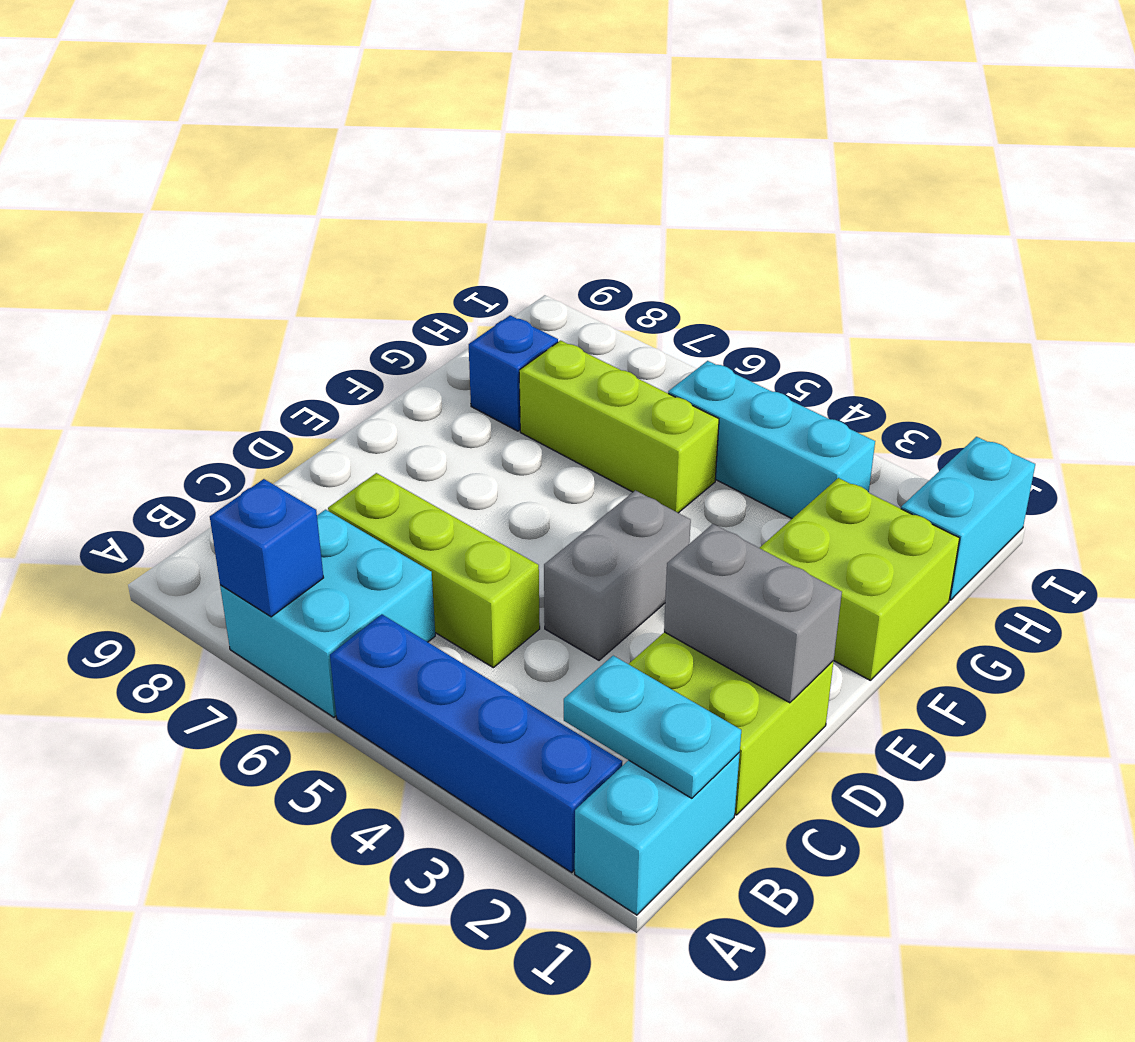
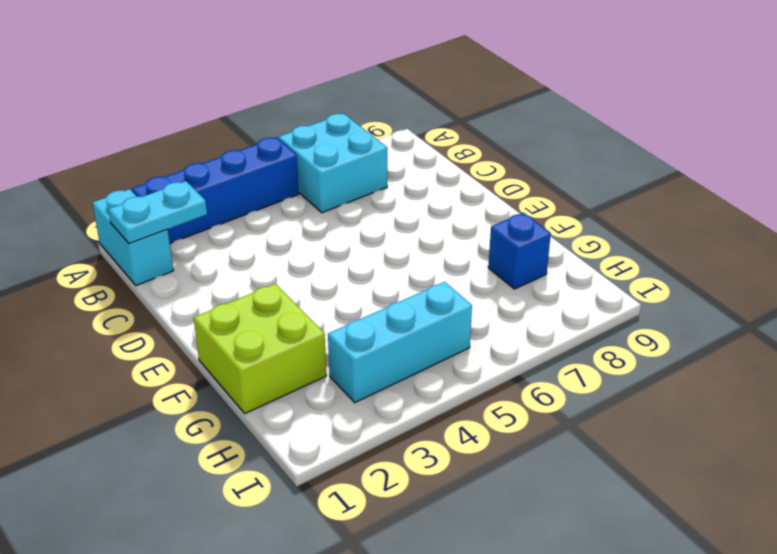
none -> lime brick C1:D2 level 1
none -> lime brick C5:C7 level 1
none -> grey brick D4:E4 level 1

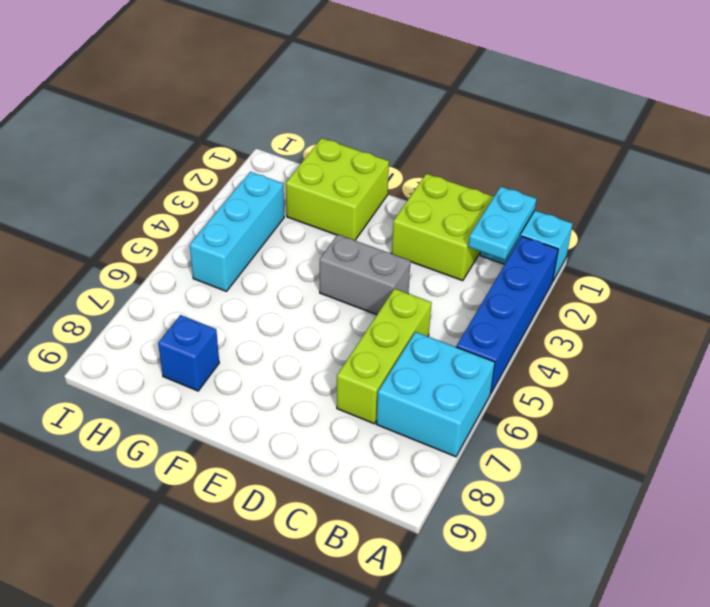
none -> lime brick G5:G7 level 1
none -> cyan brick H1:I1 level 1
none -> blue brick A7 level 2

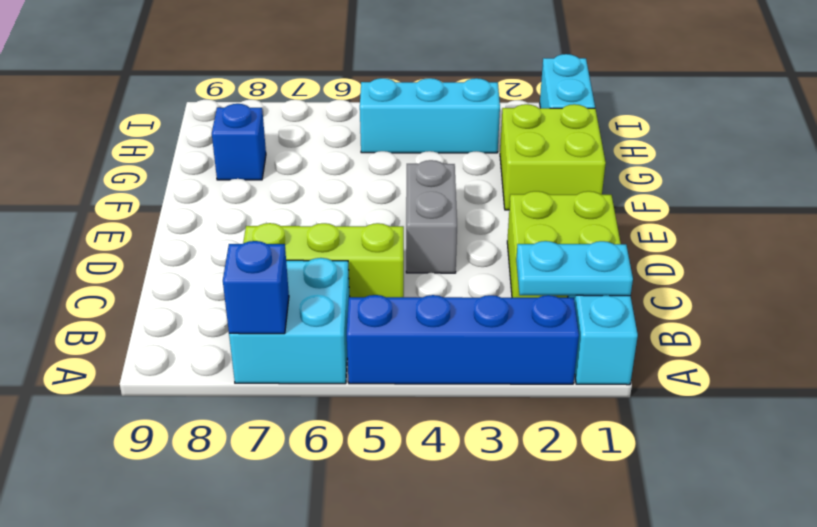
none -> lime brick G5:G7 level 1
none -> grey brick D1:D2 level 2

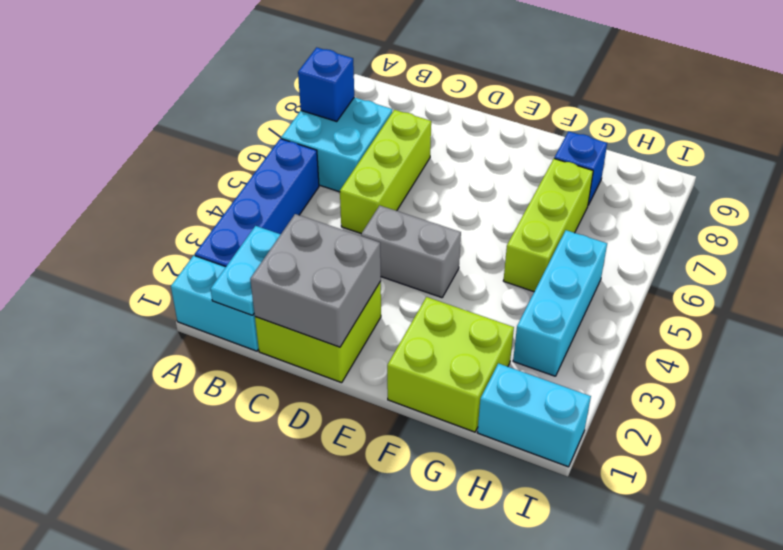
grey brick C1:D2 level 2 -> grey brick D1:D2 level 2

